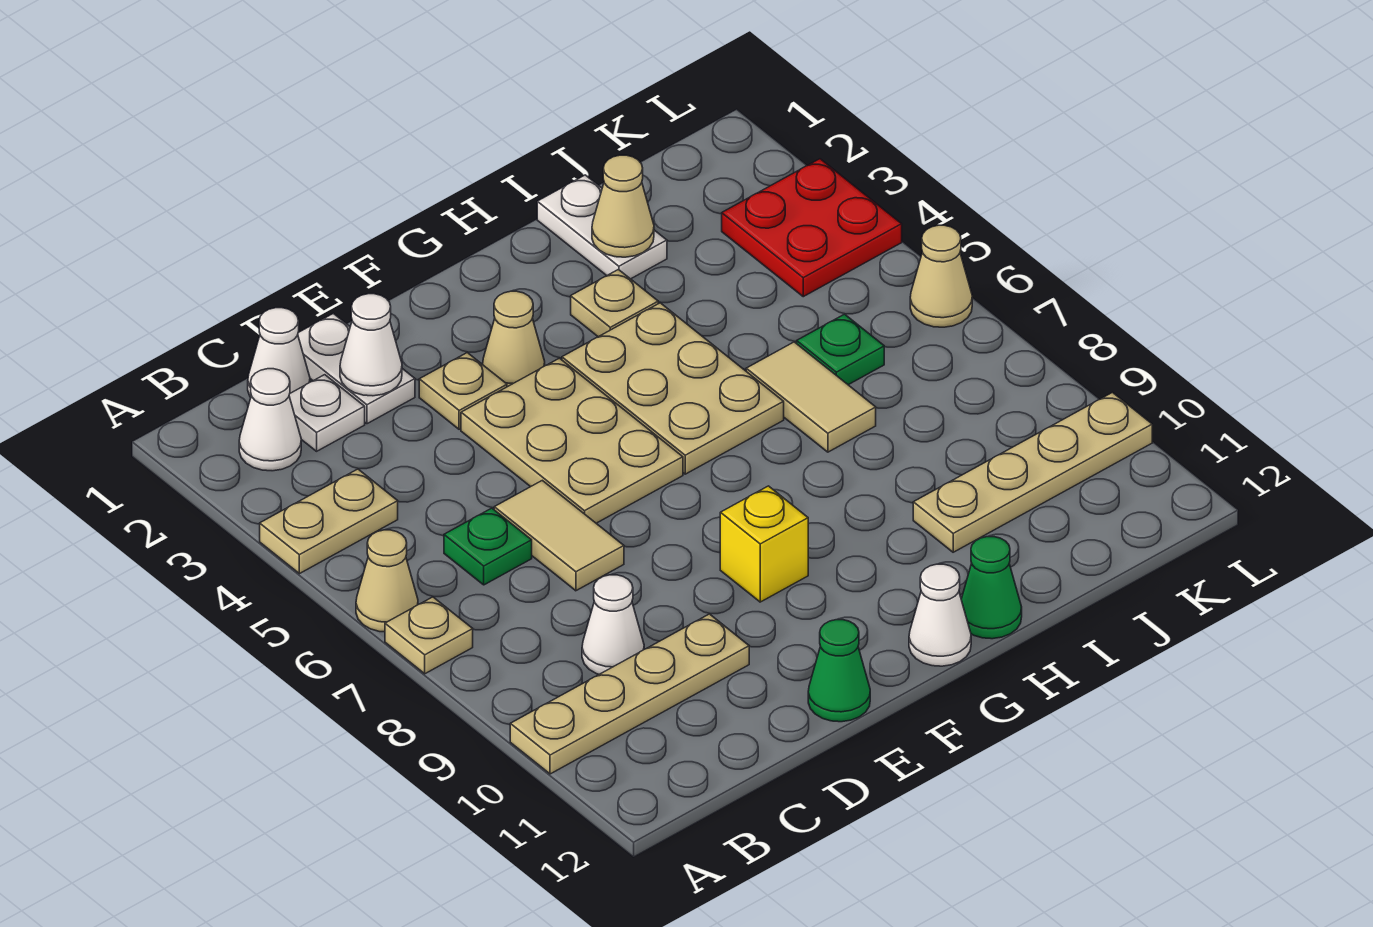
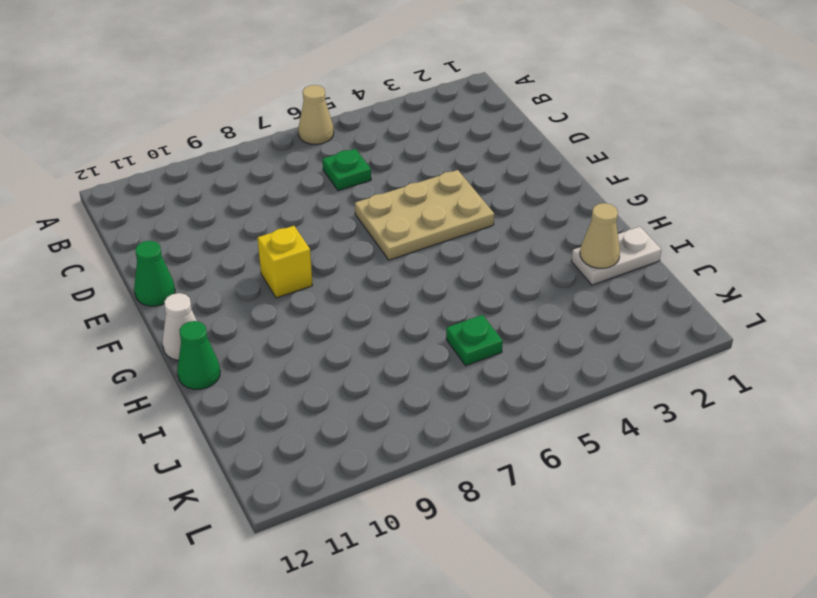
none -> tan plate A4:B4 level 1
none -> tan plate A7 level 1
none -> tan plate A10:D10 level 1

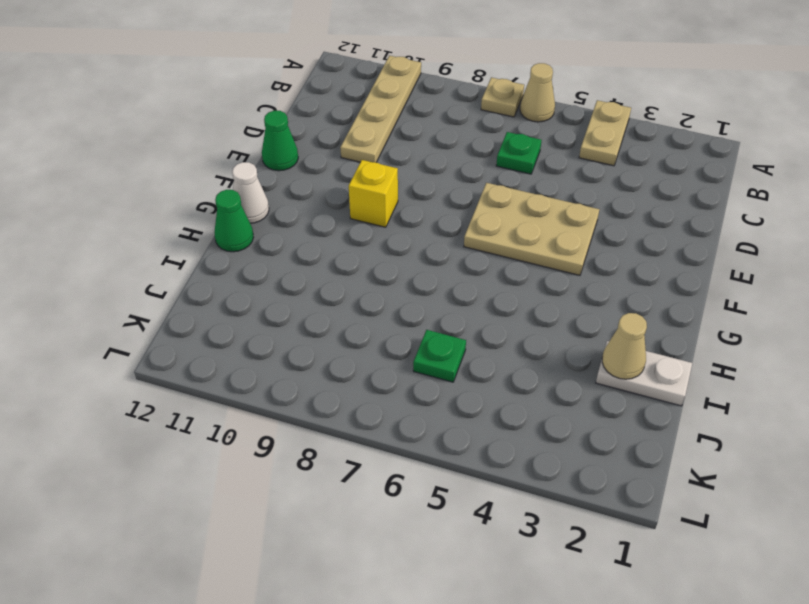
none -> white cone B2 level 1
none -> white cone C1 level 1
none -> white plate C2 level 1

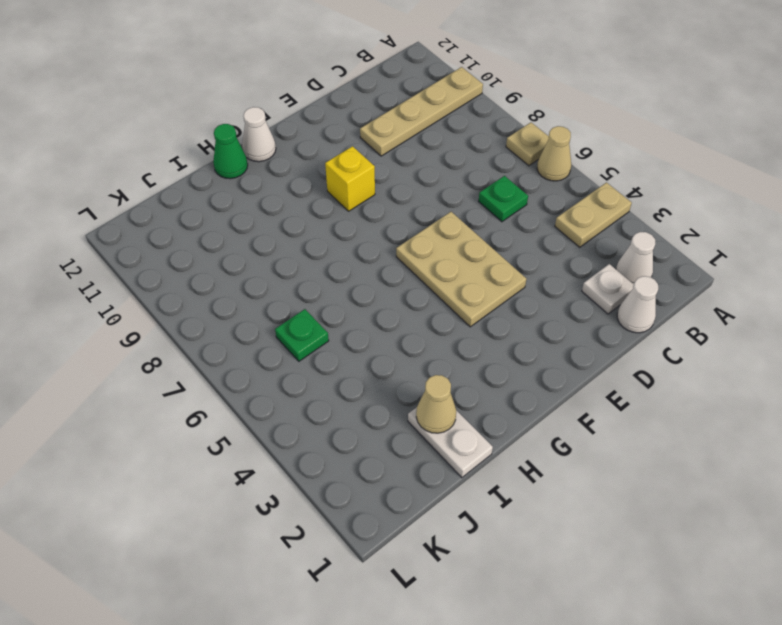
none -> white cone C9 level 1
none -> white plate D1:D2 level 1
none -> tan tile D6:D7 level 1

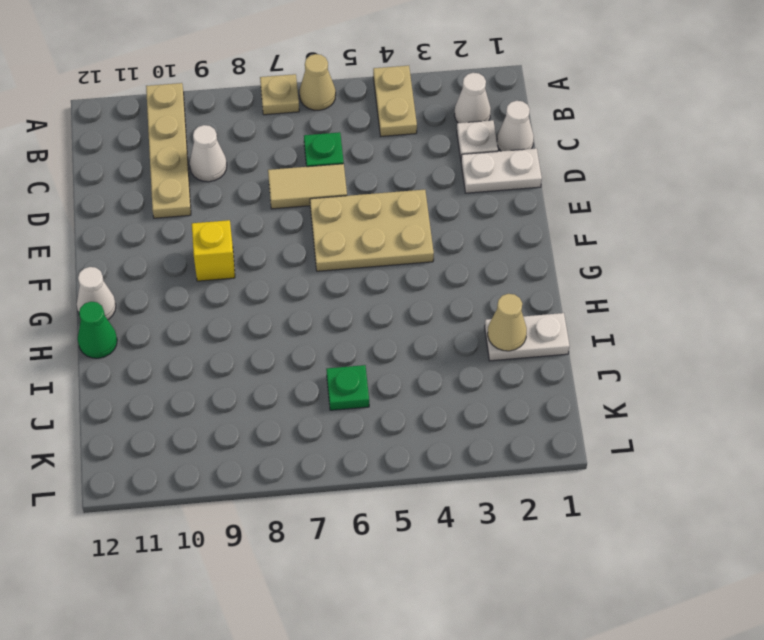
none -> tan plate E3 level 1
none -> green cone E12 level 1
none -> tan cone F3 level 1

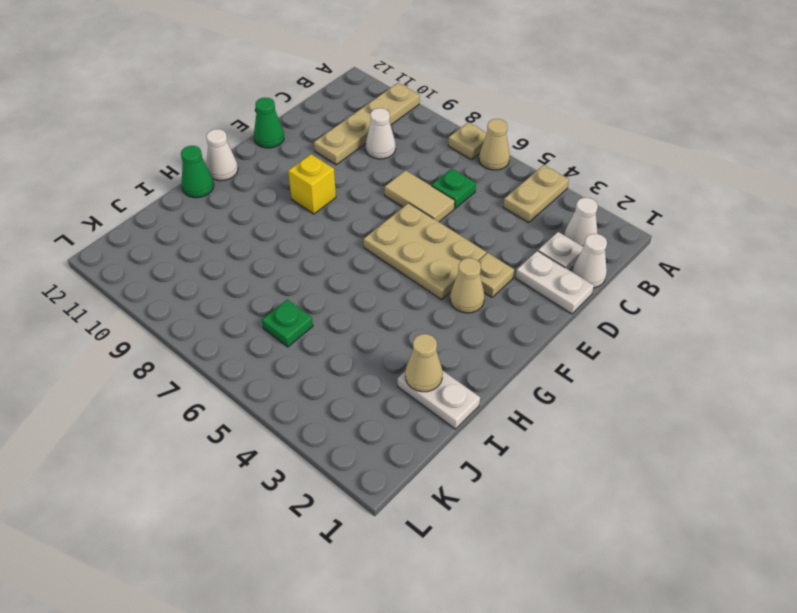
none -> tan plate G4:H6 level 1
none -> tan plate H3 level 1
none -> tan tile I6:I7 level 1

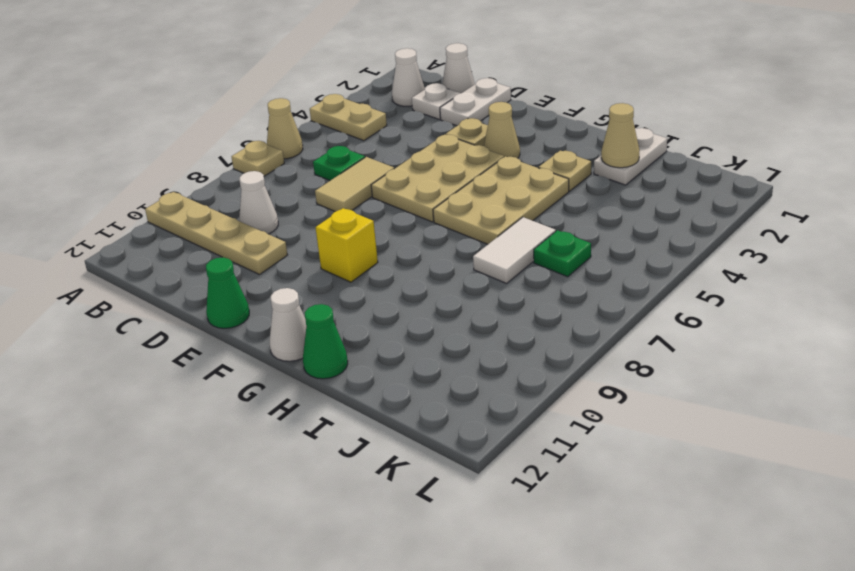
white tile I6:I7 level 1 -> tan tile I6:I7 level 1
none -> tan plate I10:L10 level 1
none -> red plate K3:L4 level 1
none -> tan cone L6 level 1

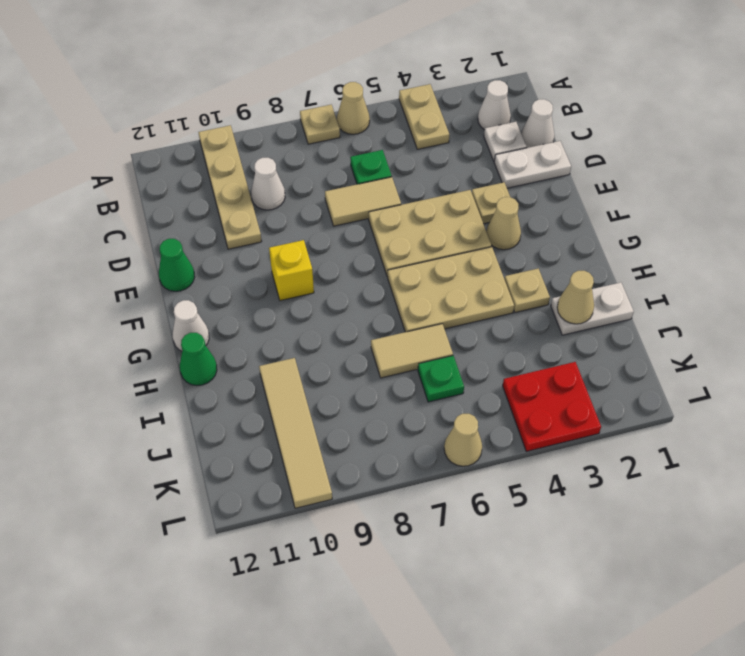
tan tile I10:L10 level 1 -> tan plate I10:L10 level 1
none -> white cone D2 level 2

